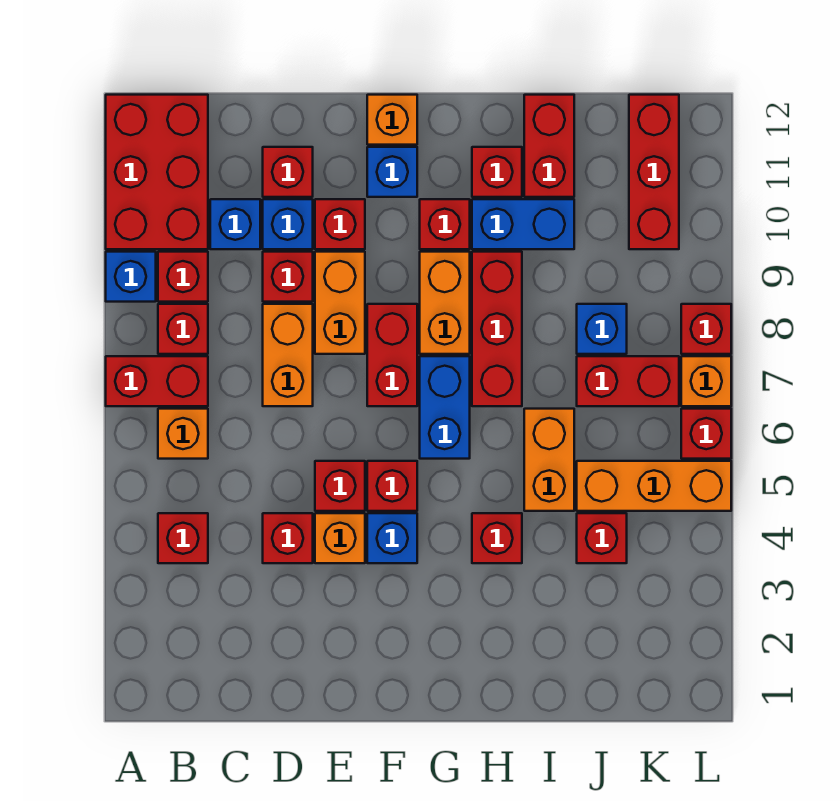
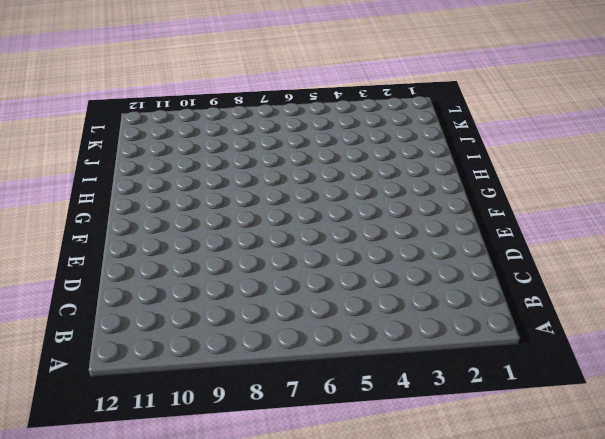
none -> red brick A7:B7 level 1
none -> blue brick A9 level 1
none -> red brick A10:B12 level 1
none -> red brick B4 level 1

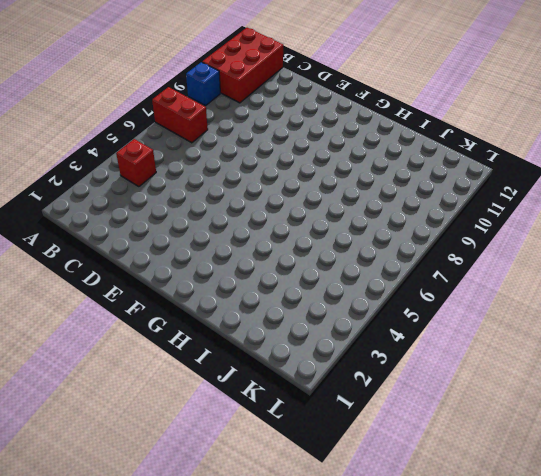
none -> orange brick B6 level 1
none -> red brick B8 level 1
none -> red brick B9 level 1
none -> blue brick C10 level 1

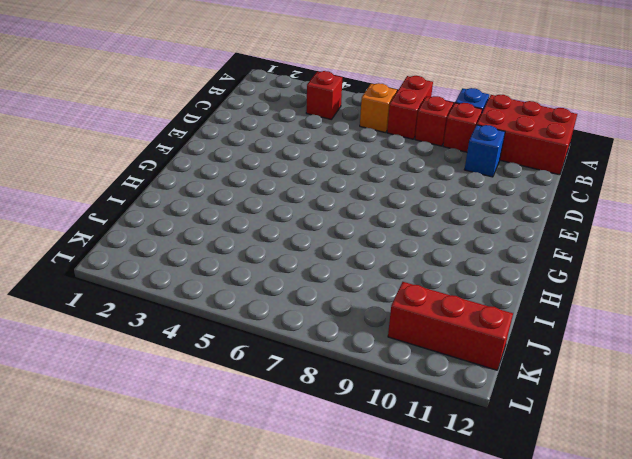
none -> red brick D4 level 1
none -> orange brick D7:D8 level 1
none -> red brick D9 level 1
none -> blue brick D10 level 1

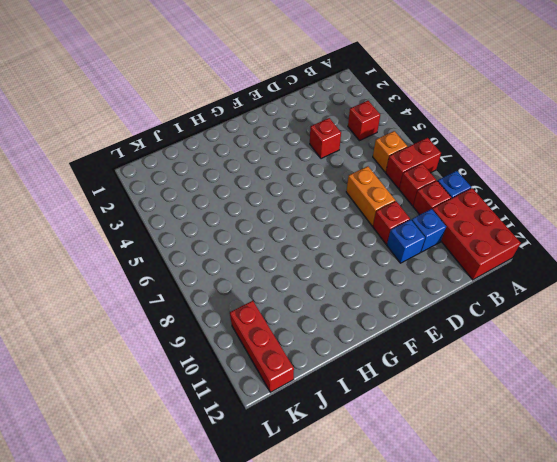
none -> red brick D11 level 1
none -> orange brick E4 level 1
none -> red brick E5 level 1
none -> orange brick E8:E9 level 1

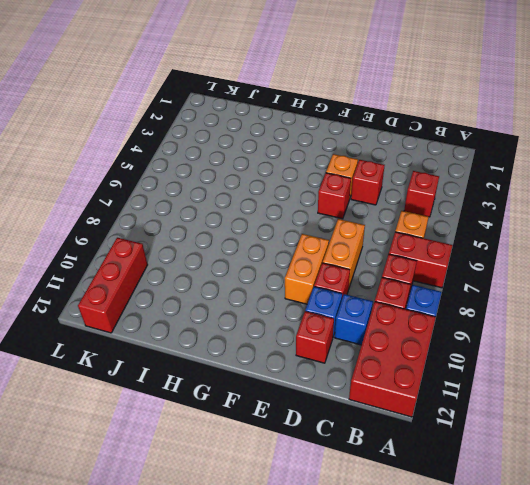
none -> red brick E10 level 1
none -> blue brick F4 level 1
none -> red brick F5 level 1
none -> red brick F7:F8 level 1

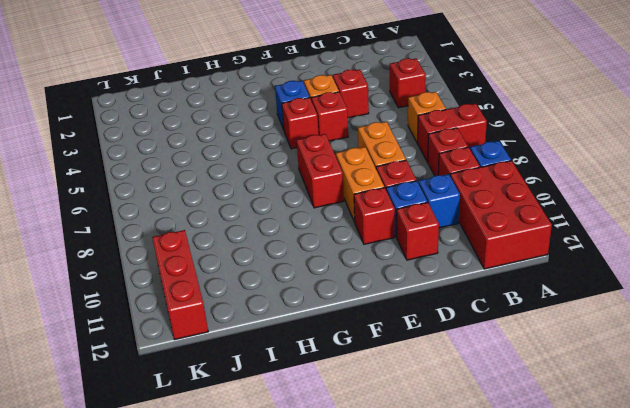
none -> blue brick F11 level 1
none -> orange brick F12 level 1
none -> blue brick G6:G7 level 1
none -> orange brick G8:G9 level 1

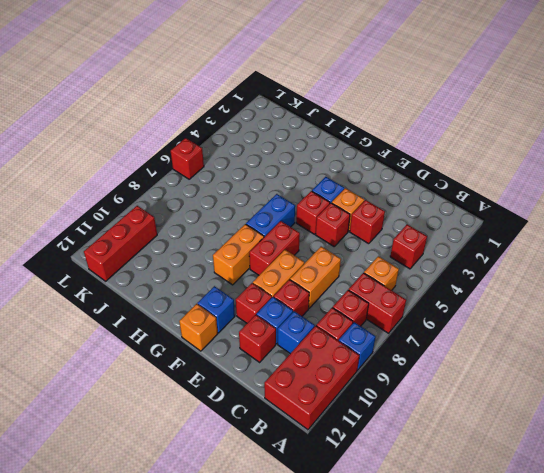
none -> red brick G10 level 1
none -> red brick H4 level 1
none -> red brick H7:H9 level 1
none -> blue brick H10:I10 level 1

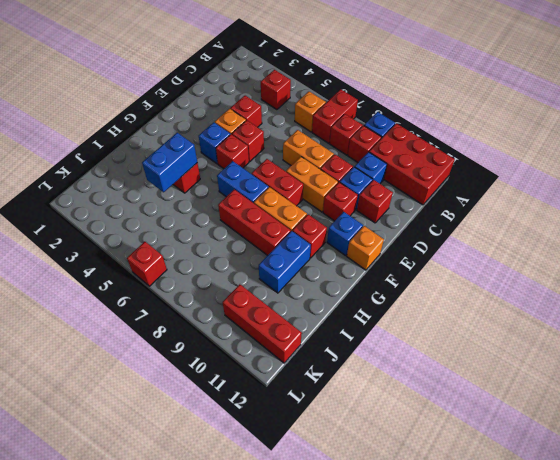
blue brick H4:I4 level 2 -> none
none -> red brick H11 level 1
none -> orange brick I5:I6 level 1
none -> red brick I11:I12 level 1
none -> red brick J4 level 1

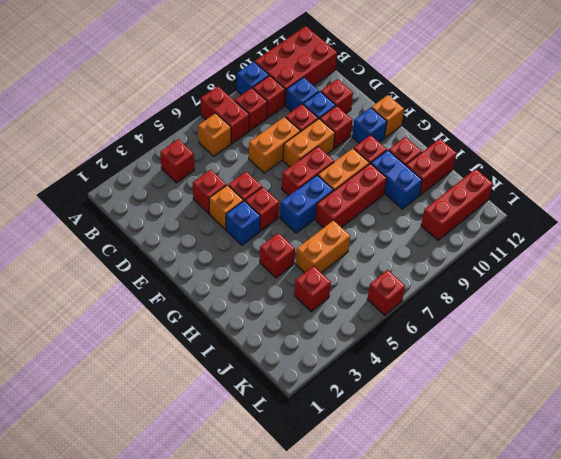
none -> orange brick J5:L5 level 1
none -> red brick J7:K7 level 1
none -> blue brick J8 level 1
none -> orange brick L7 level 1

